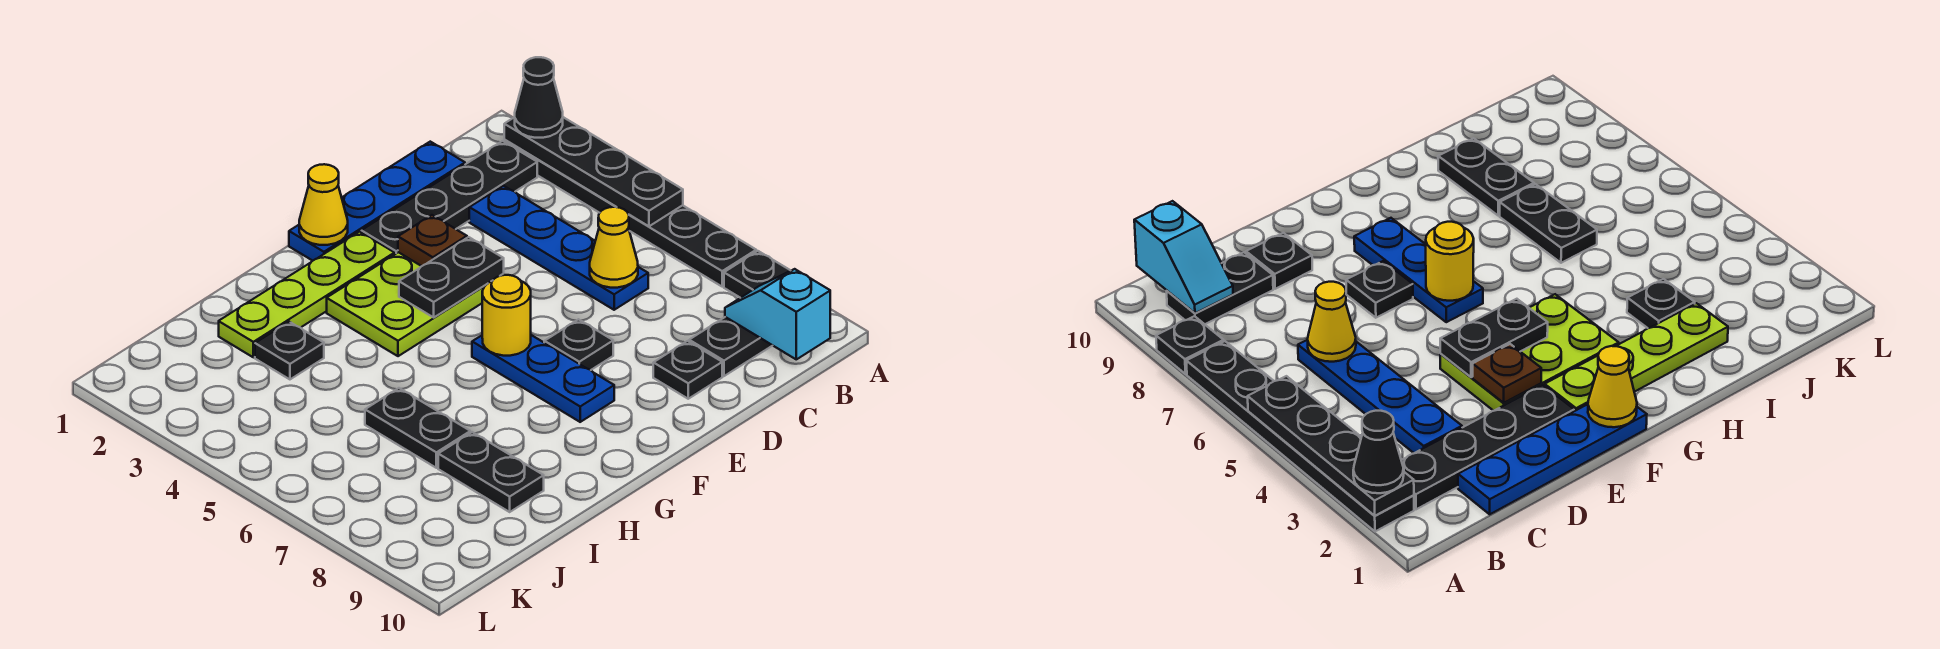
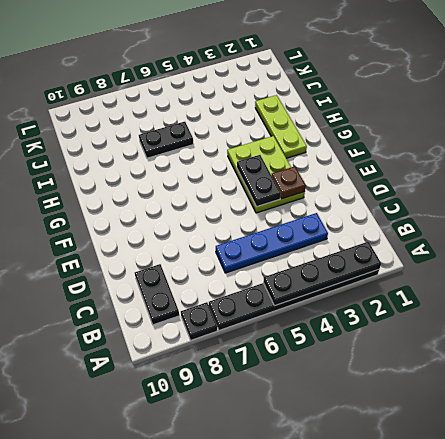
lime plate G2:I2 level 1 -> lime plate F2:I2 level 1
none -> black plate B2:E2 level 1
none -> blue plate C1:F1 level 1
none -> black plate D9 level 1

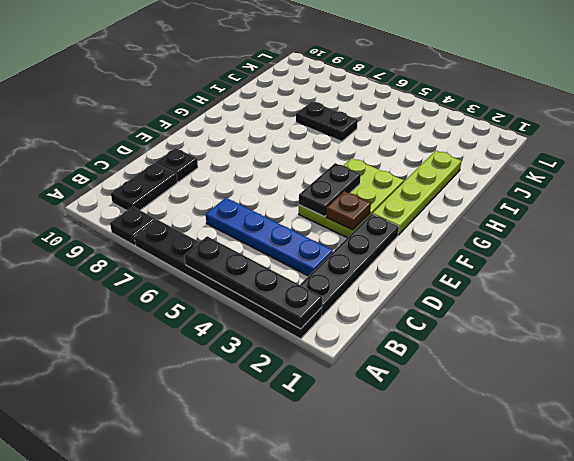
none -> blue plate C1:F1 level 1
none -> black plate E7 level 1
none -> blue plate F6:F8 level 1

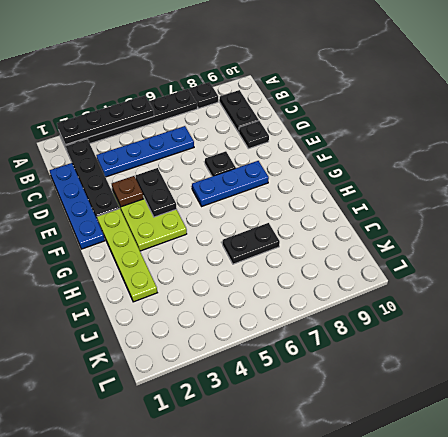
none -> black plate I3 level 1
none -> black plate I8:I9 level 1
none -> cyan slope B9:B10 level 2 top 10

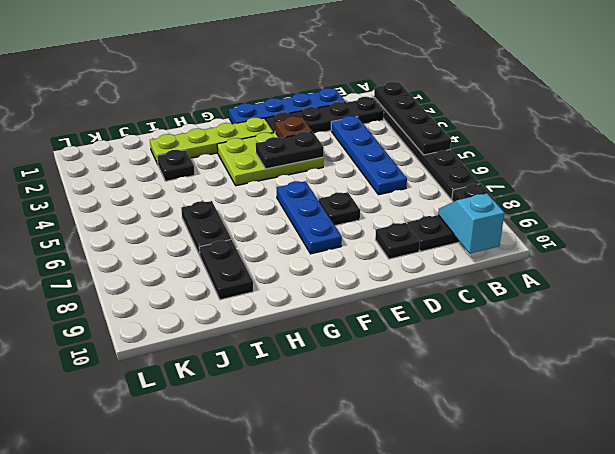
none -> yellow cone C6 level 2
none -> yellow cone F1 level 2
none -> yellow round brick F6 level 2

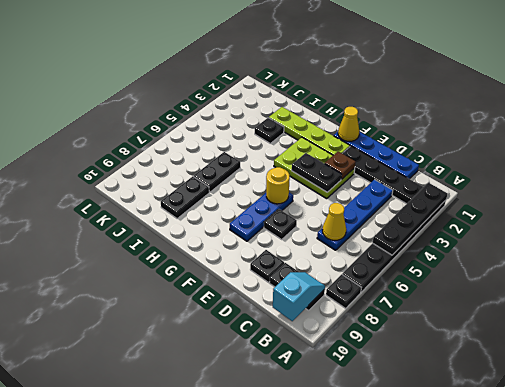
none -> black cone A2 level 3

